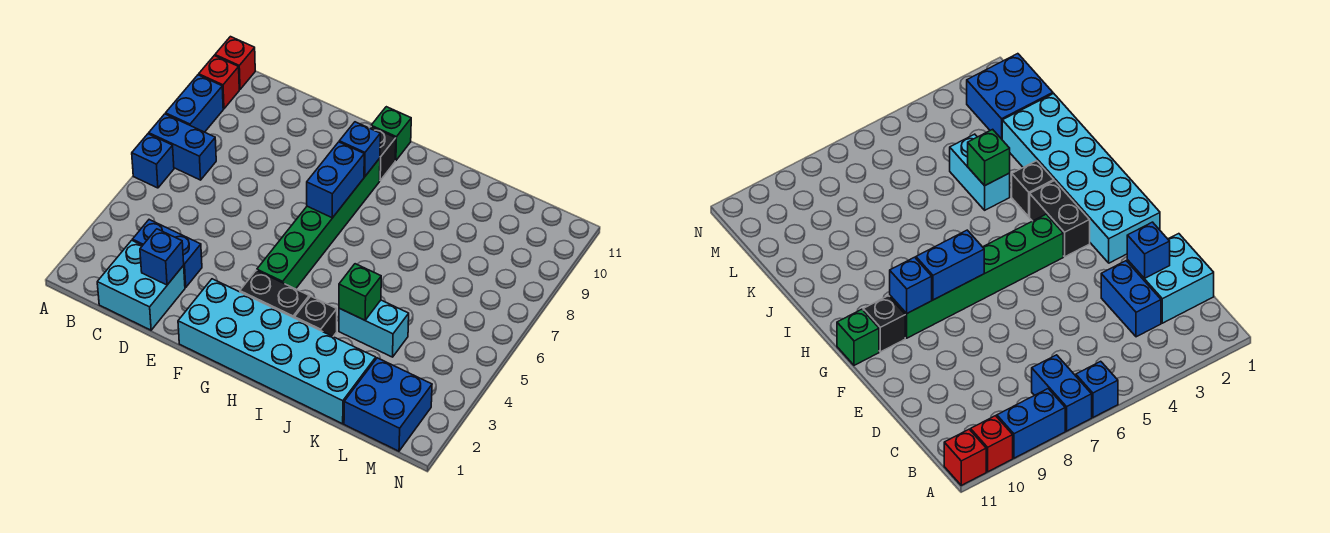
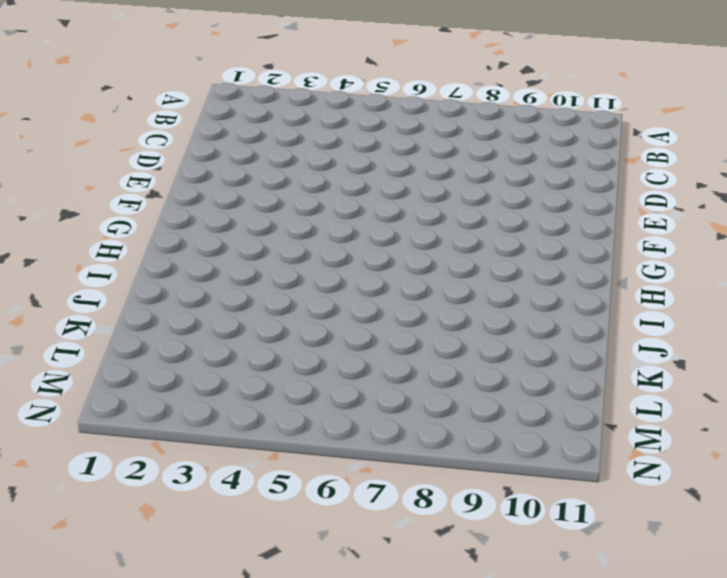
none -> blue brick A6 level 1
none -> blue brick A7:B7 level 1
none -> blue brick A8:A9 level 1

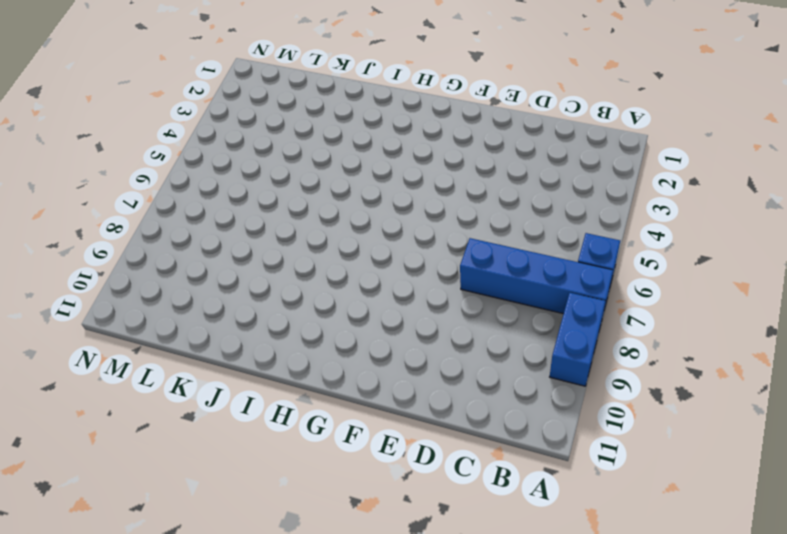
blue brick A7:D7 level 1 -> blue brick A7:B7 level 1
none -> red brick A10 level 1
none -> red brick A11 level 1
none -> cyan brick C1:D2 level 1

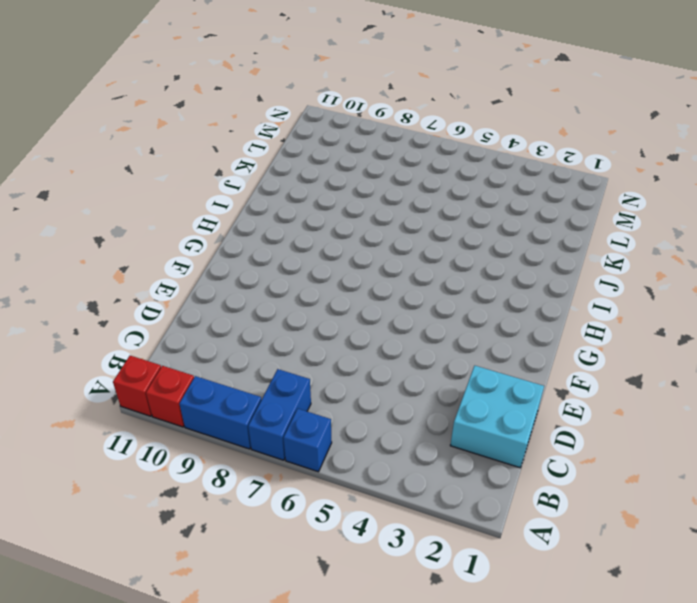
none -> blue brick C3:D3 level 1
none -> cyan brick F1:K2 level 1
none -> black brick G3:H3 level 1

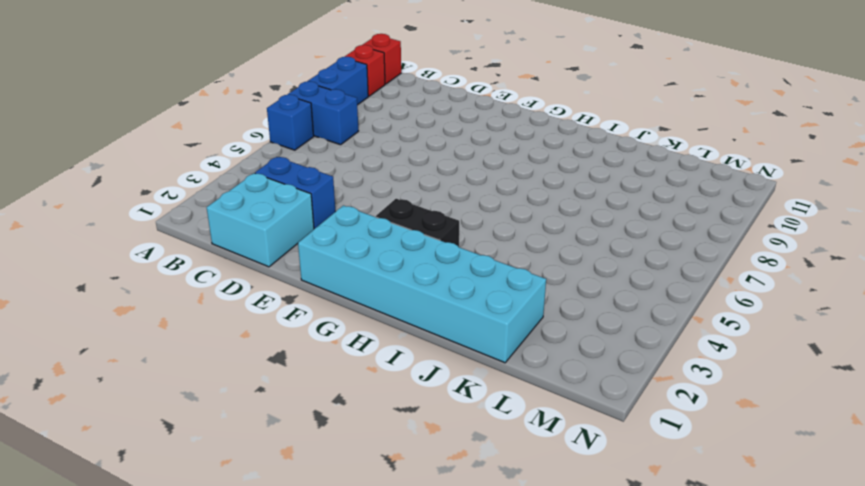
none -> green brick G4:G9 level 1
none -> black brick G10 level 1
none -> green brick G11 level 1

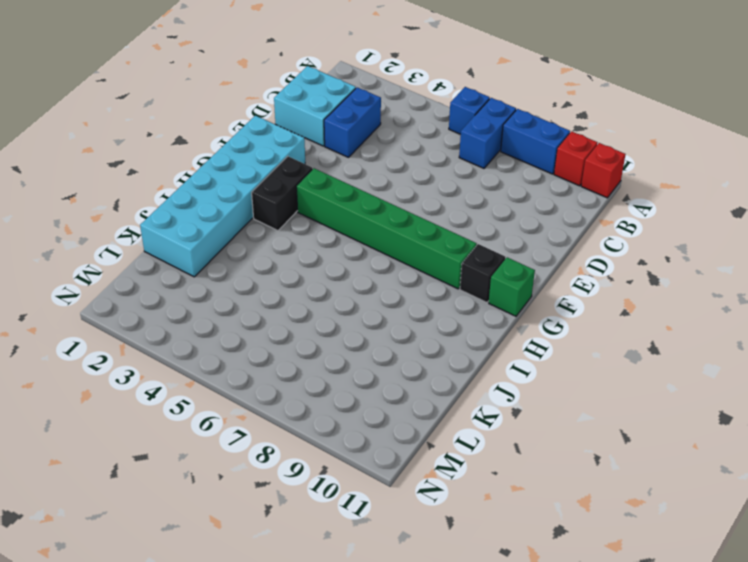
none -> black brick I3 level 1
none -> cyan brick J4:K4 level 1
none -> blue brick L1:M2 level 1

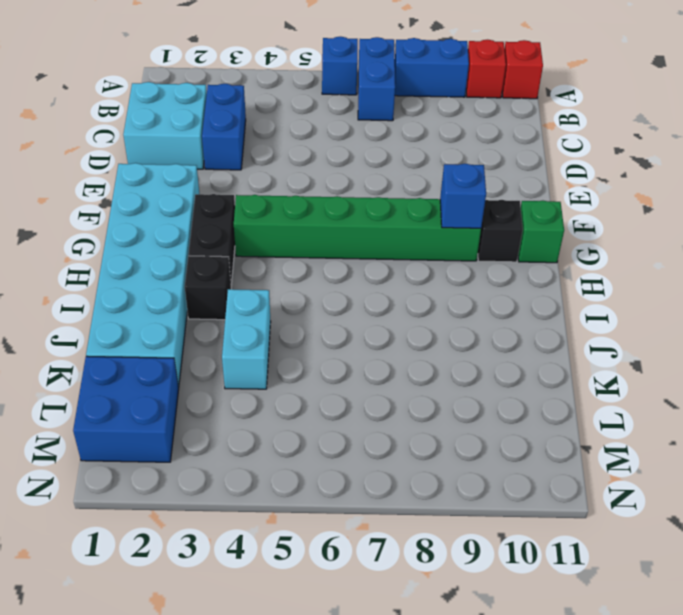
none -> blue brick D2 level 2
none -> blue brick G7:G8 level 2
none -> green brick J4 level 2

